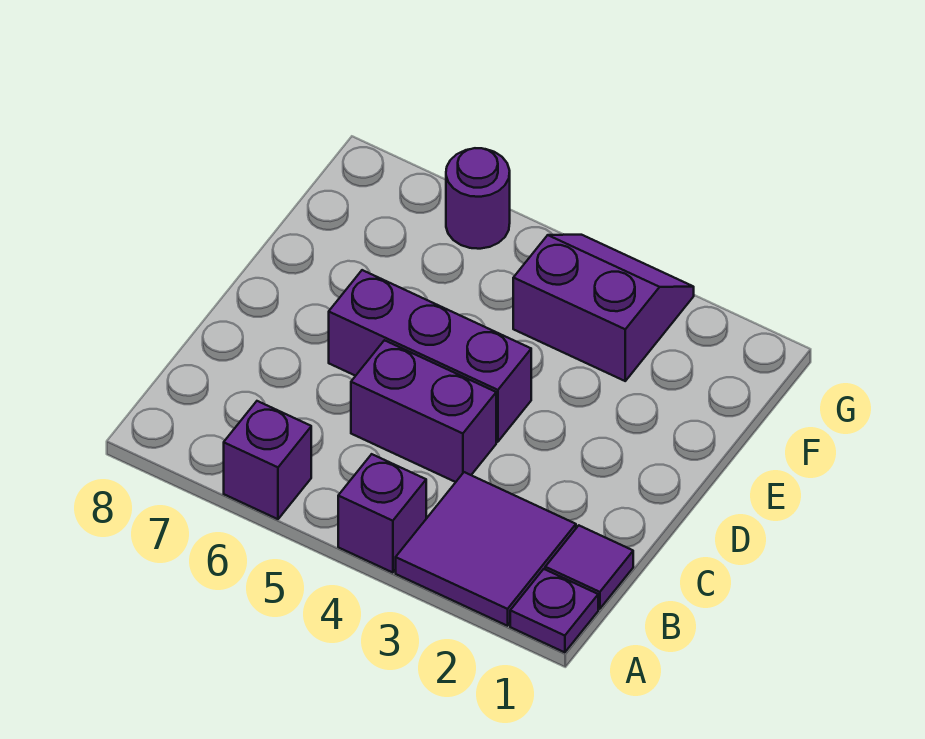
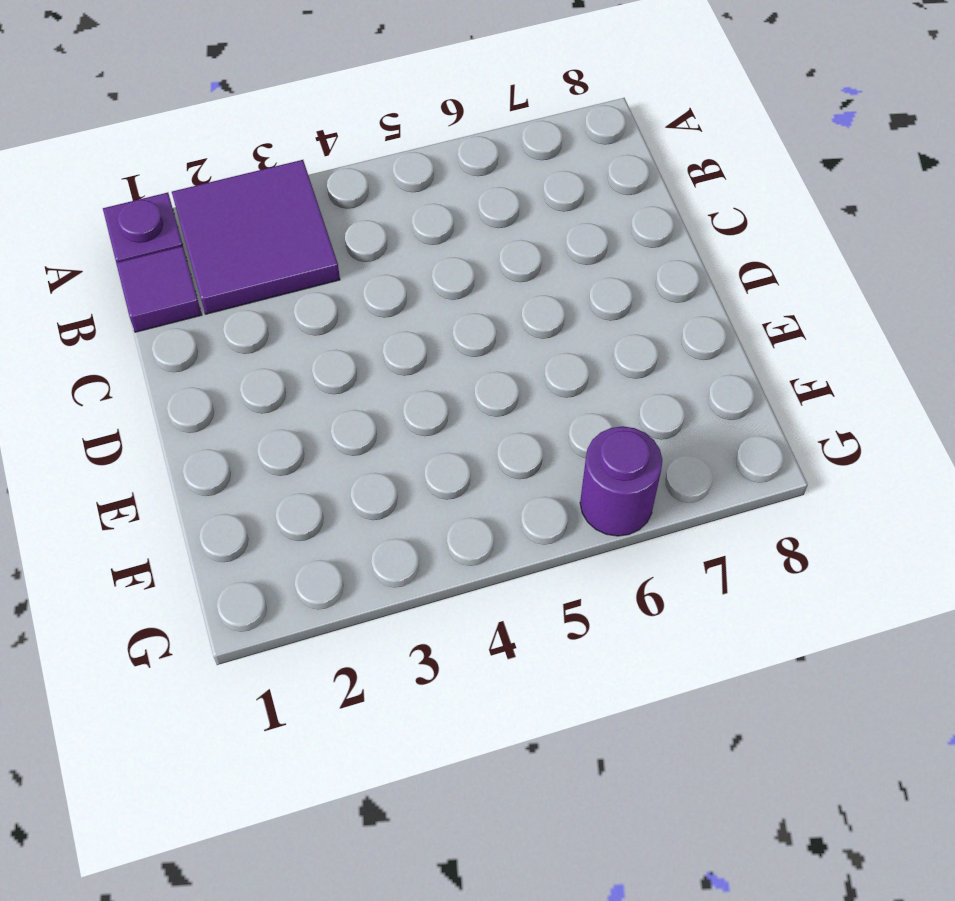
none -> purple brick A4 level 1
none -> purple brick A6 level 1

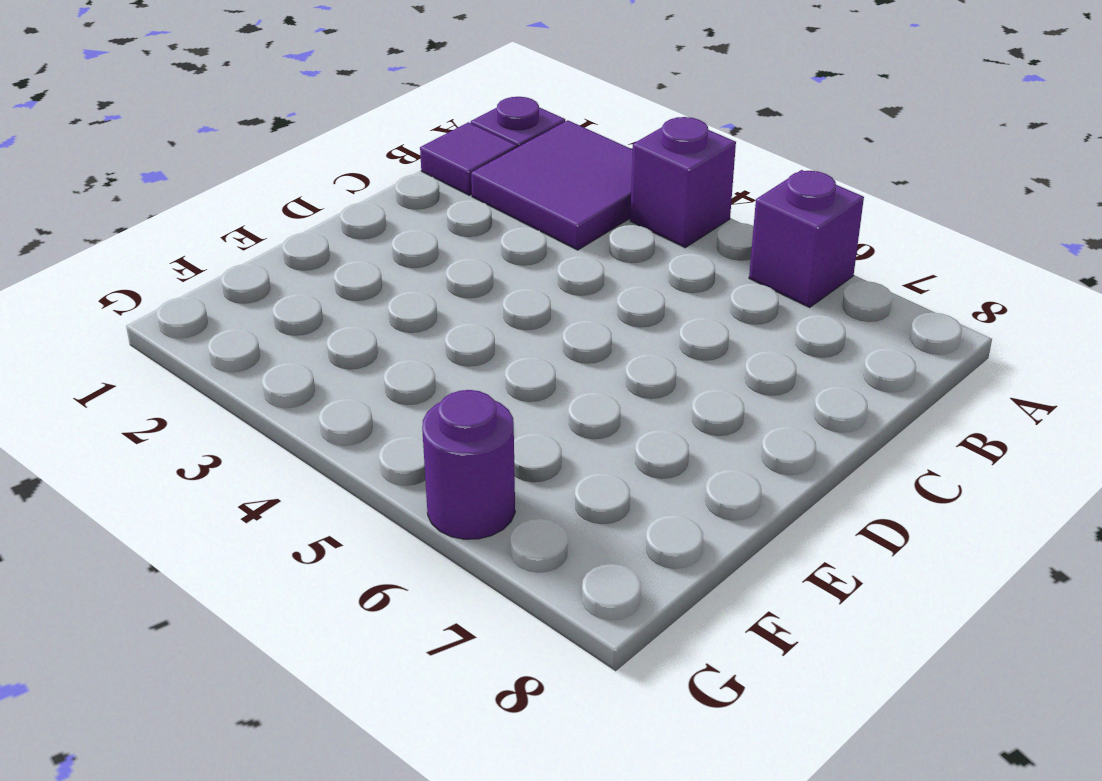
none -> purple brick C4:C5 level 1
none -> purple brick D4:D6 level 1

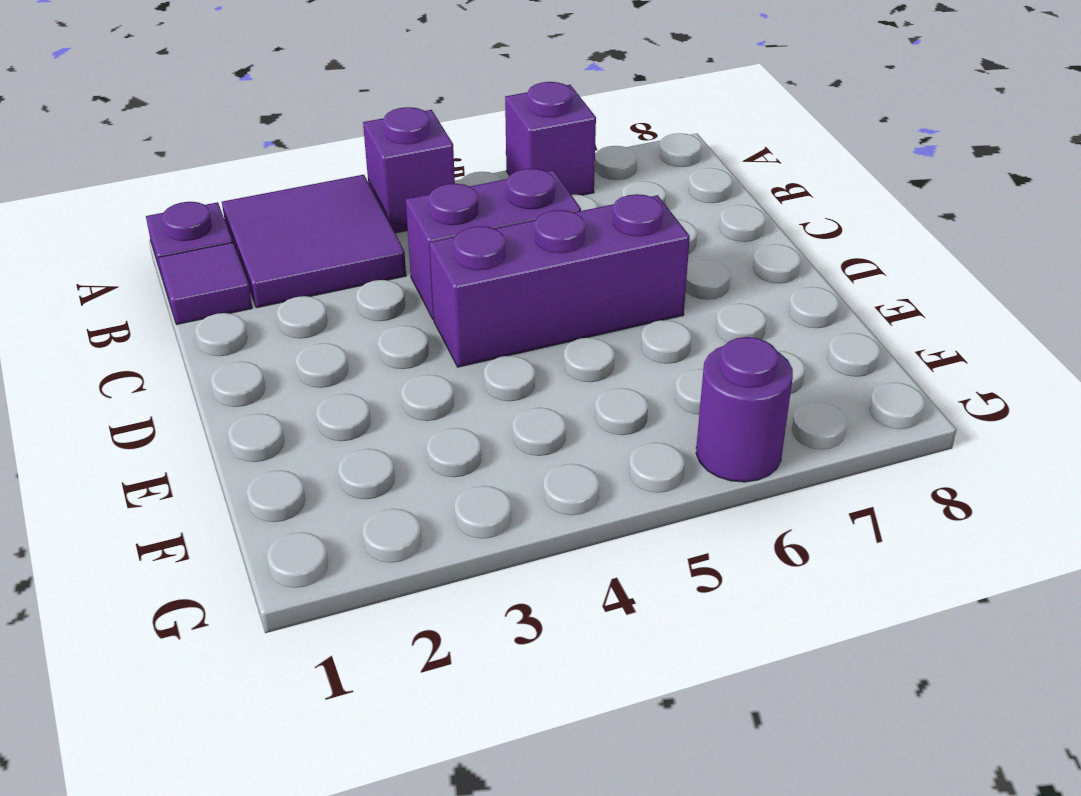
none -> purple slope F3:G4 level 1 top F

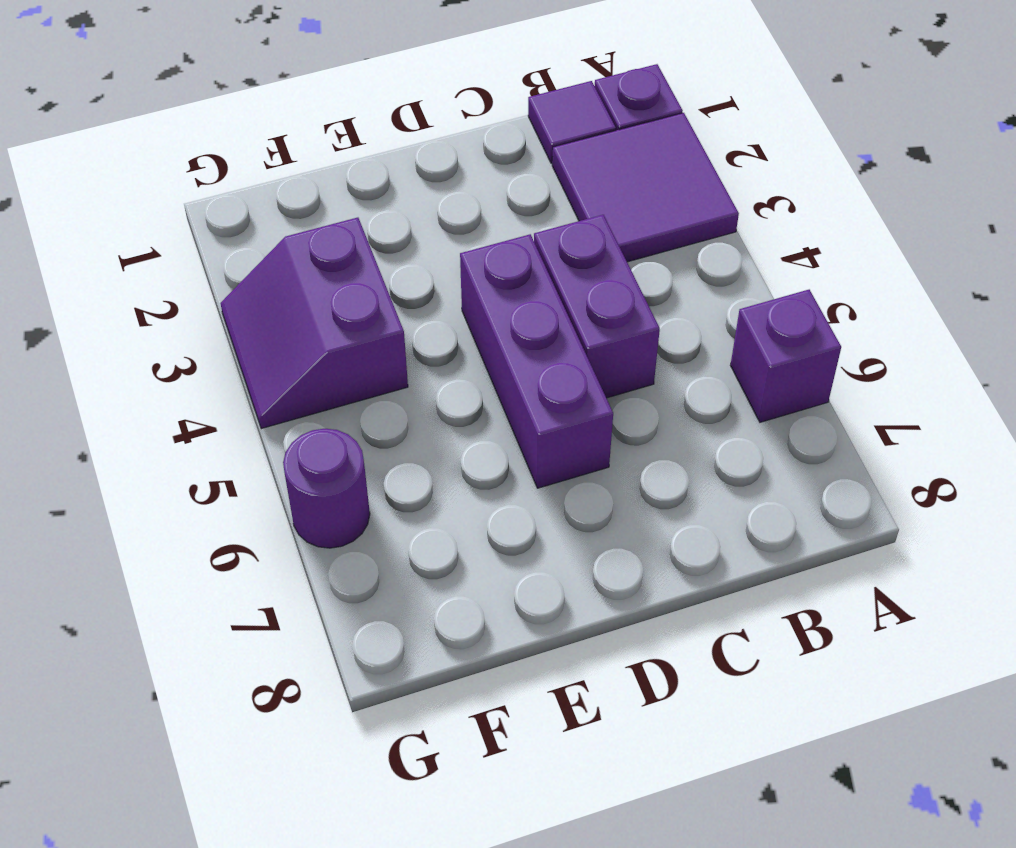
none -> purple brick A4 level 1

